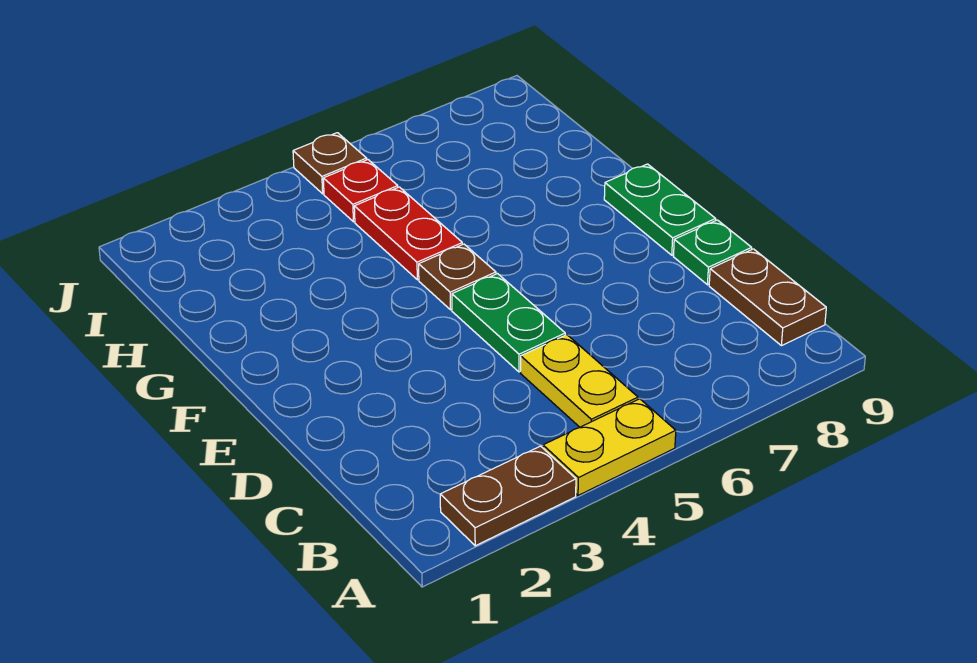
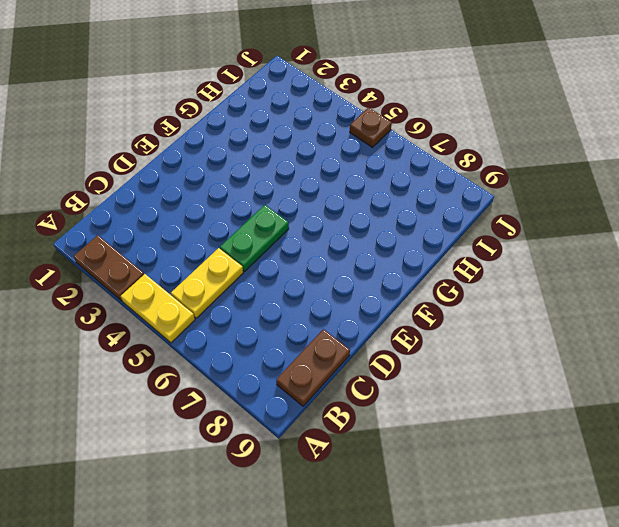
none -> green plate D9 level 1
none -> green plate E9:F9 level 1

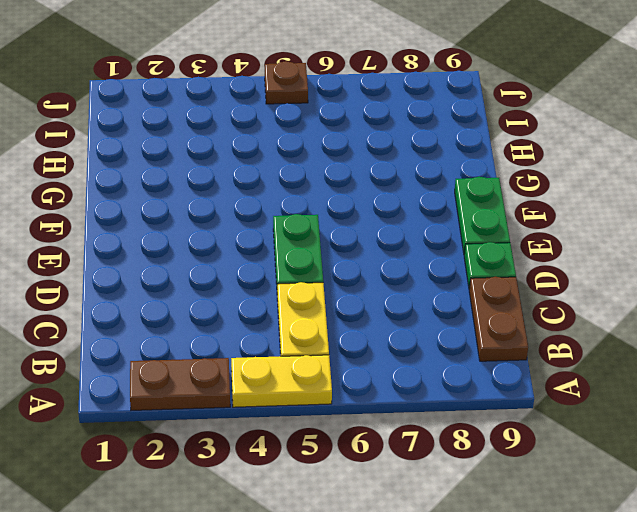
none -> brown plate F5 level 1
none -> red plate G5:H5 level 1

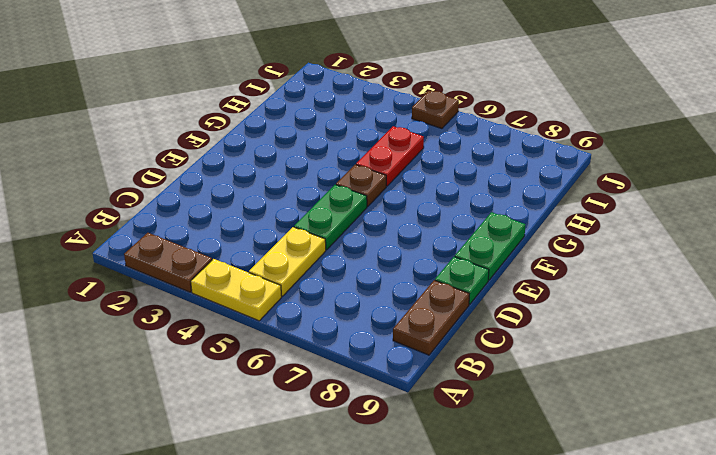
none -> red plate I5 level 1

